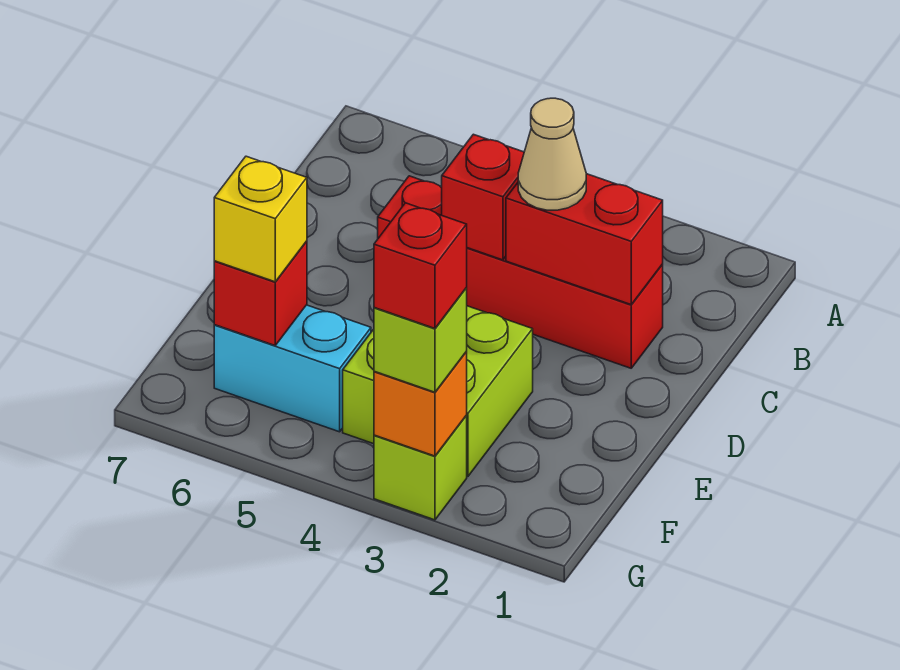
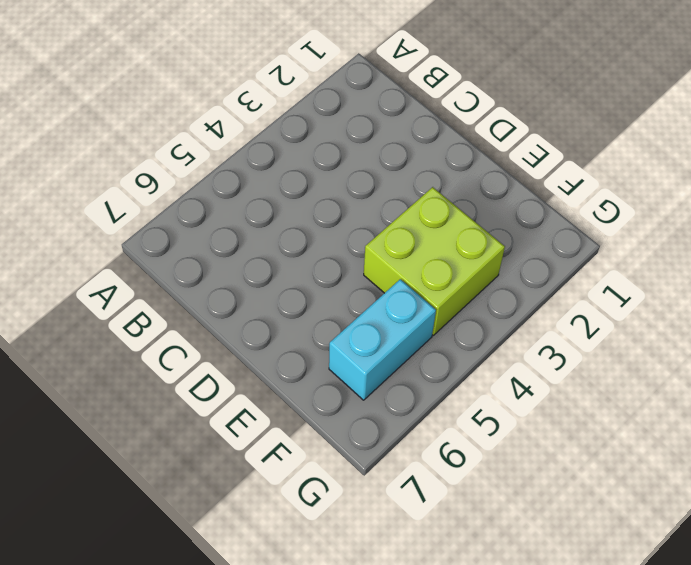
none -> red brick C2:C5 level 1
none -> lime brick G3 level 1
none -> red brick C2:C3 level 2

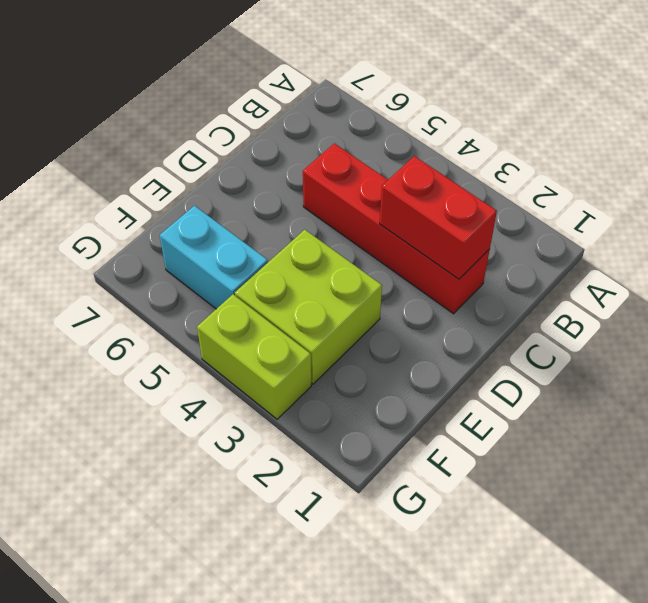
lime brick G3:G4 level 1 -> lime brick G3 level 1
none -> red brick C4 level 2
none -> red brick F6 level 2
none -> orange brick G3 level 2

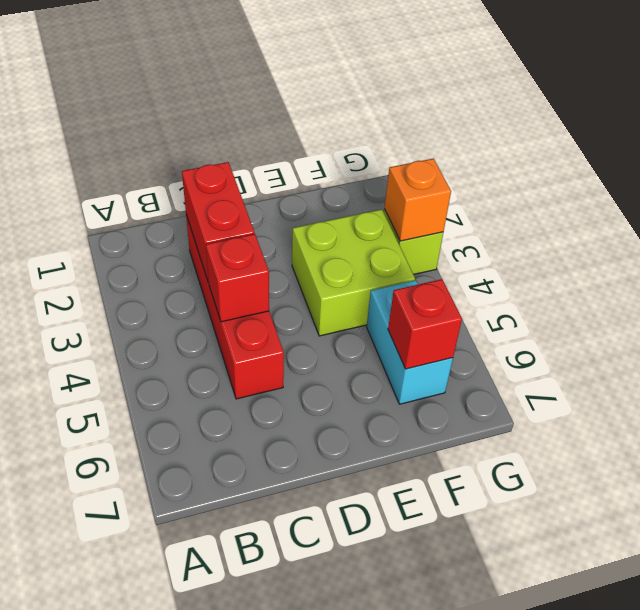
none -> tan cone C3 level 3
none -> yellow brick F6 level 3
none -> lime brick G3 level 3

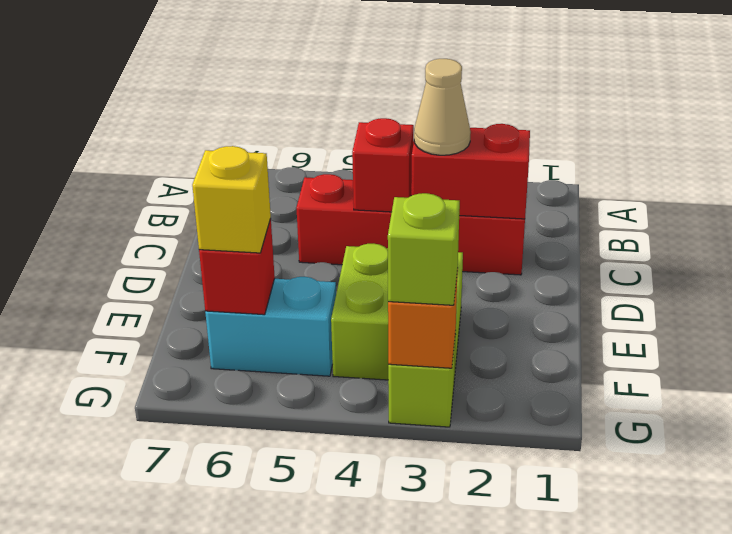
none -> red brick G3 level 4

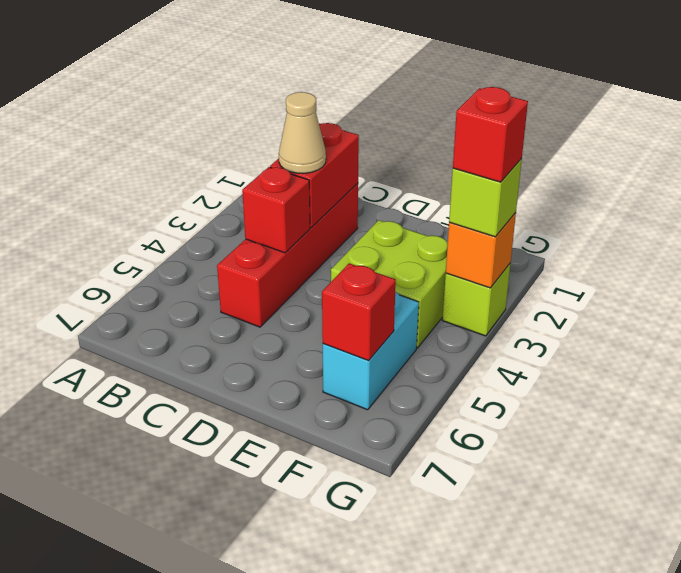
none -> yellow brick F6 level 3

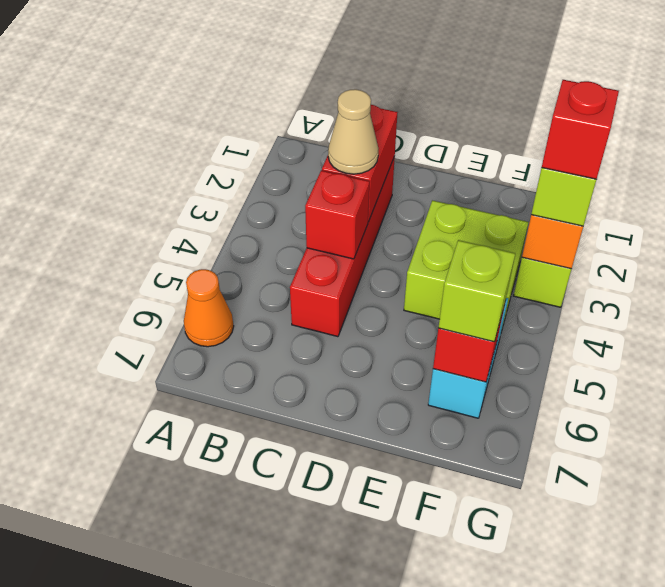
orange cone A6 level 1 -> none
lime brick F6 level 3 -> yellow brick F6 level 3

